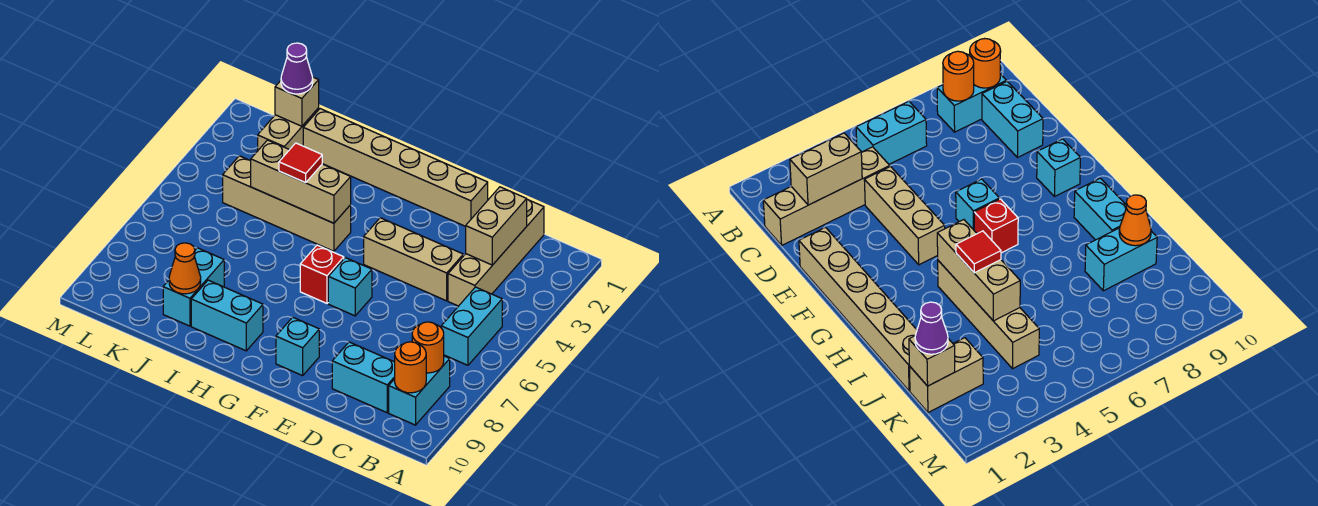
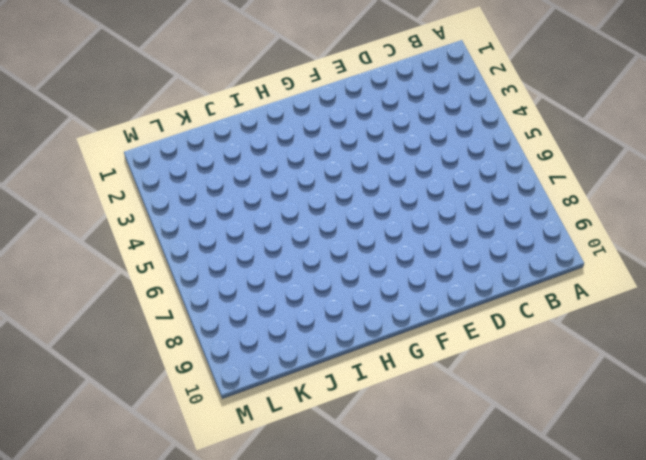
none -> cyan brick B5:B6 level 1
none -> cyan brick B8:B9 level 1
none -> tan brick C1:C4 level 1

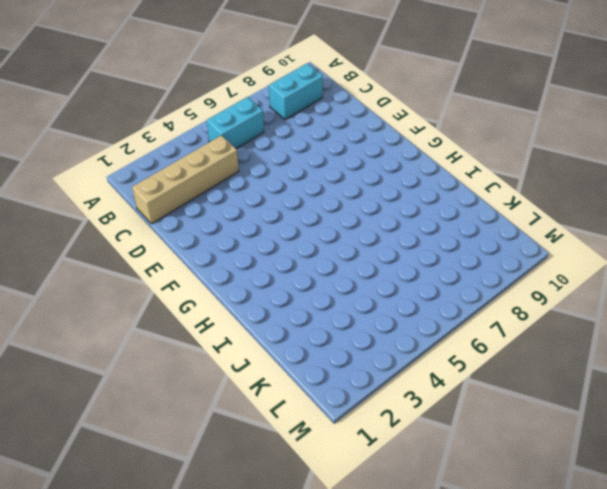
none -> cyan brick C9:D9 level 1
none -> tan brick D4:F4 level 1
none -> tan brick E1:J1 level 1

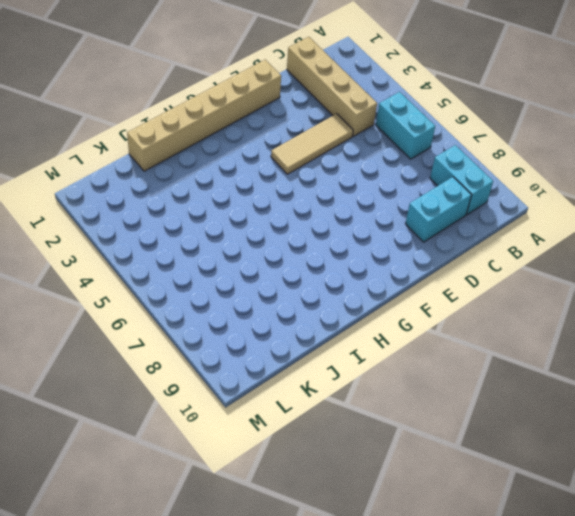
tan tile D4:F4 level 1 -> tan brick D4:F4 level 1
none -> cyan brick F6 level 1
none -> cyan brick F9 level 1
none -> red brick G6 level 1

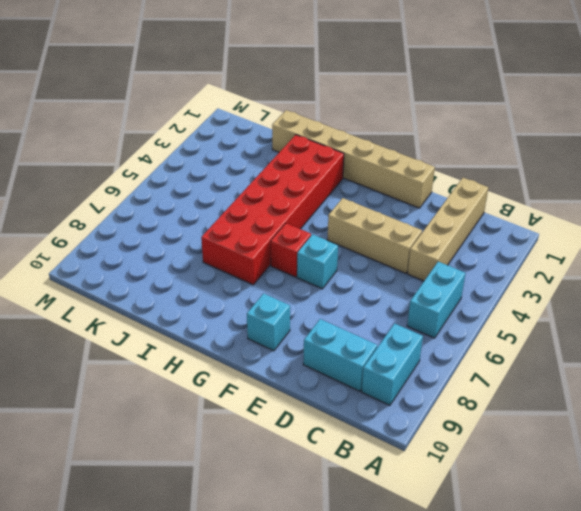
red brick H2:I7 level 1 -> tan brick H4:K4 level 1
none -> cyan brick H9:I9 level 1
none -> cyan brick J8:J9 level 1
none -> tan brick K1:K2 level 1

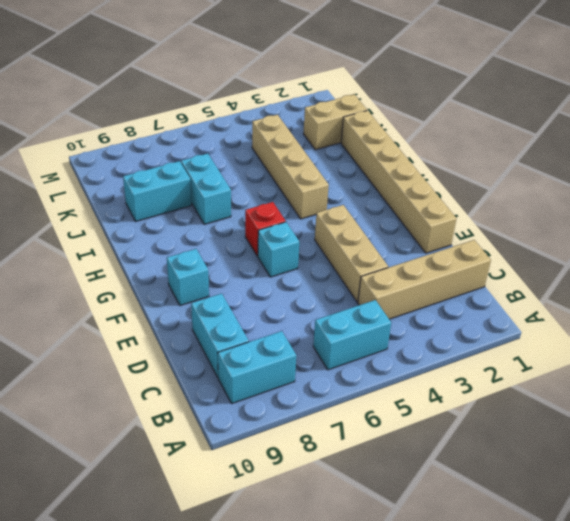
cyan brick I7:J7 level 1 -> cyan brick H9:I9 level 1
none -> orange round brick B8 level 2
none -> orange round brick B9 level 2
none -> tan brick C2:C3 level 2

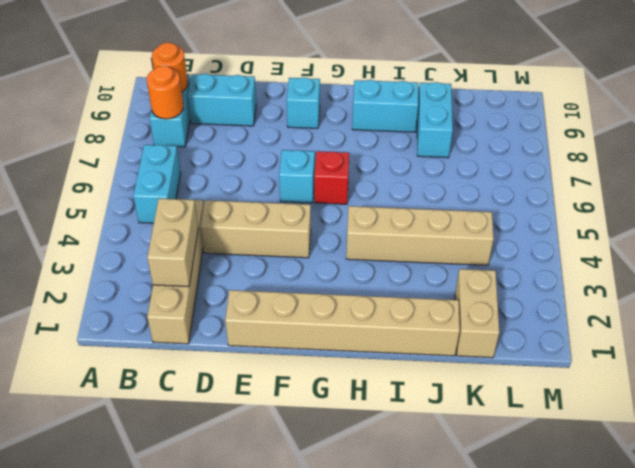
none -> tan brick H4:J4 level 2
none -> orange cone J9 level 2
none -> tan brick K1 level 2

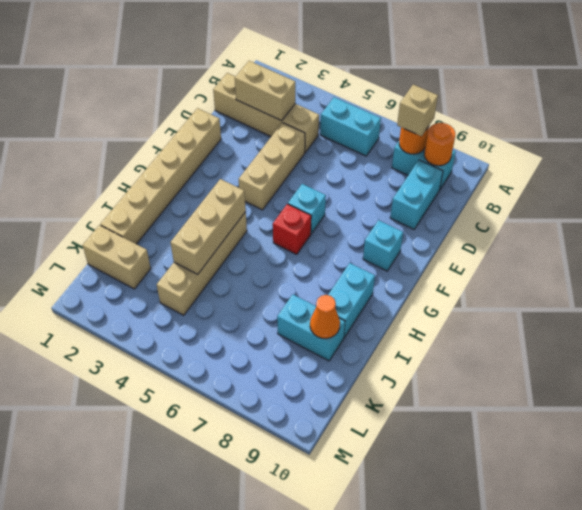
tan brick B8 level 3 -> tan brick K1 level 2
none -> red tile I4 level 3
none -> purple cone K1 level 3

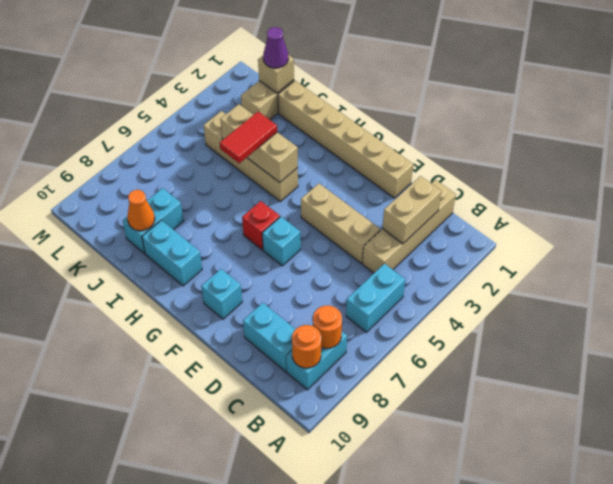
red tile I4:I5 level 3 -> red tile I4 level 3

